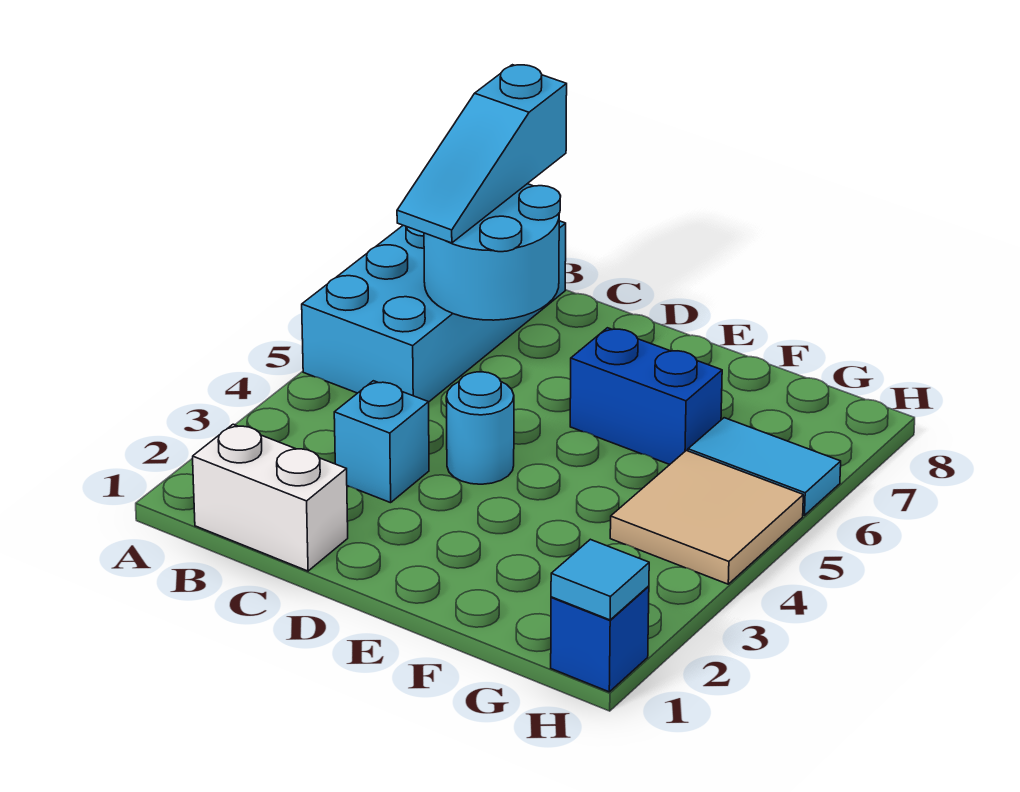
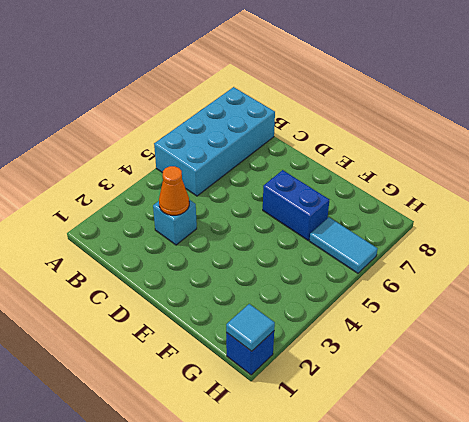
orange cone C3 level 2 -> none
none -> white brick B1:C1 level 1
none -> cyan round brick D4 level 1

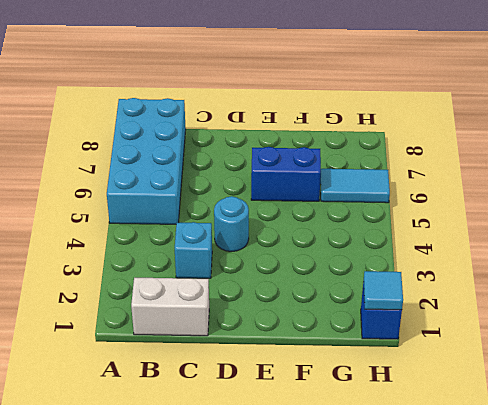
none -> tan tile G4:H5 level 1
none -> cyan round brick B6:C7 level 2

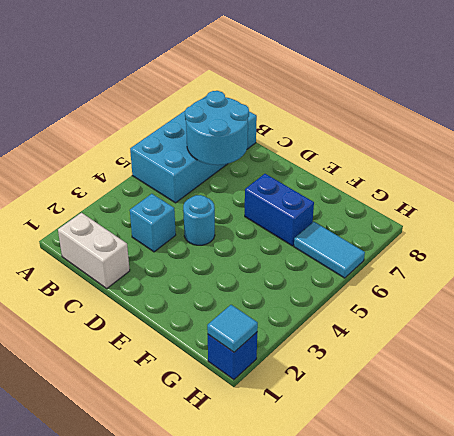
none -> tan tile G4:H5 level 1
none -> cyan slope B6:B8 level 3 top 8

